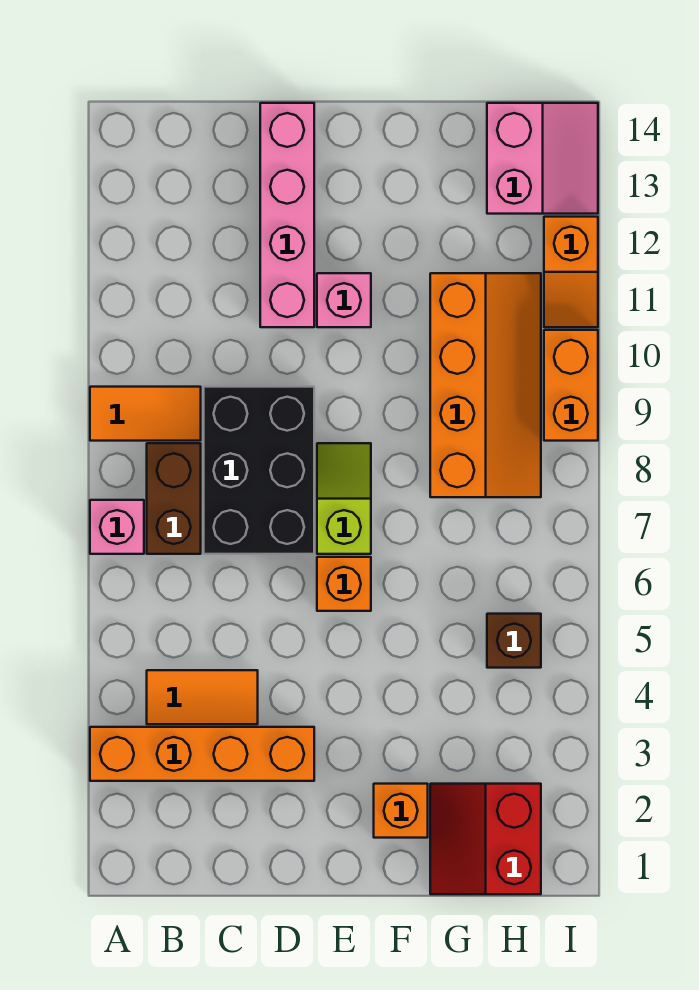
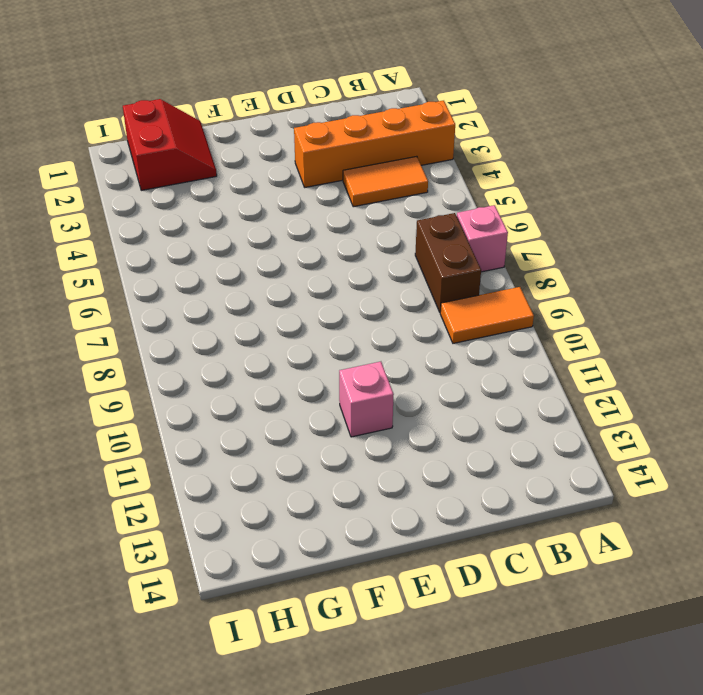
none -> black brick C7:D9 level 1
none -> pink brick D11:D14 level 1
none -> orange brick E6 level 1

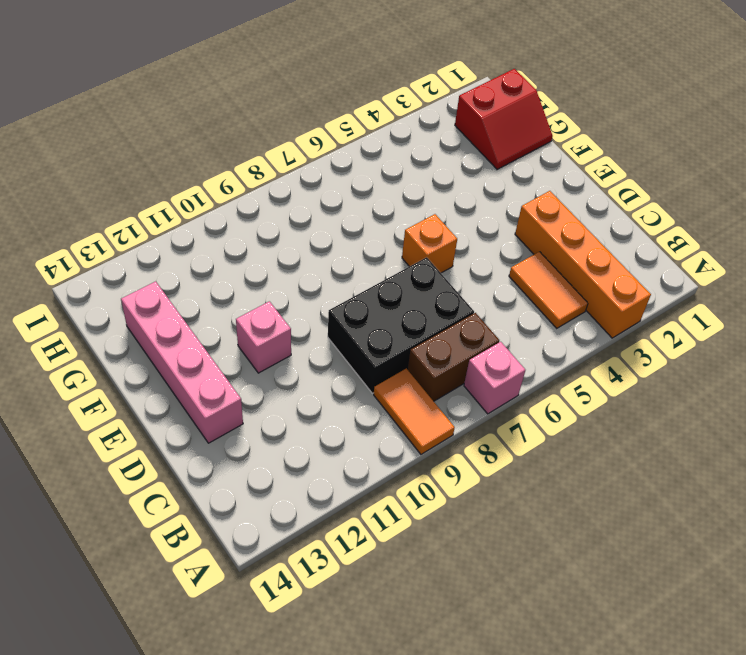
pink brick D13:G13 level 1 -> pink brick D11:D14 level 1
none -> lime slope E7:E8 level 1 top 7
none -> orange brick F2 level 1
none -> orange slope G8:H11 level 1 top G

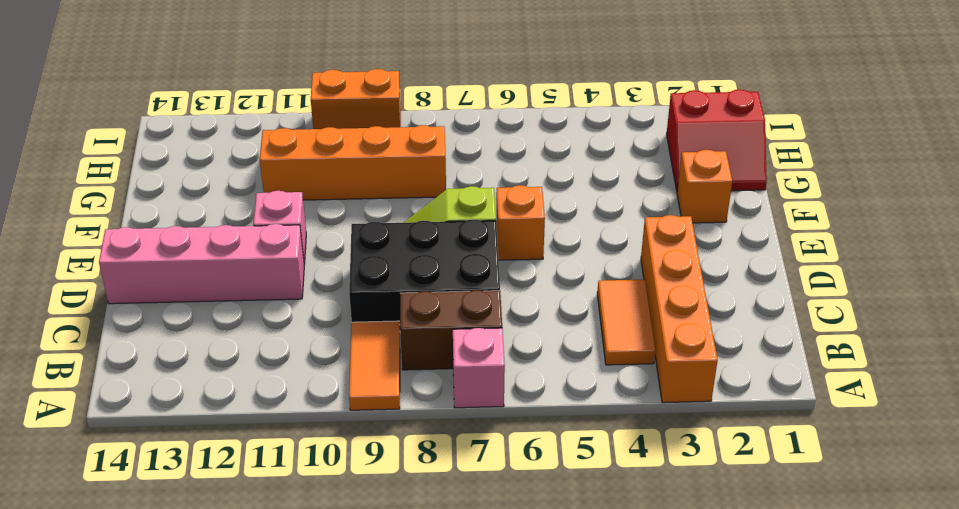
none -> brown brick H5 level 1
none -> pink slope H13:I14 level 1 top H
none -> orange slope I11:I12 level 1 top 12

